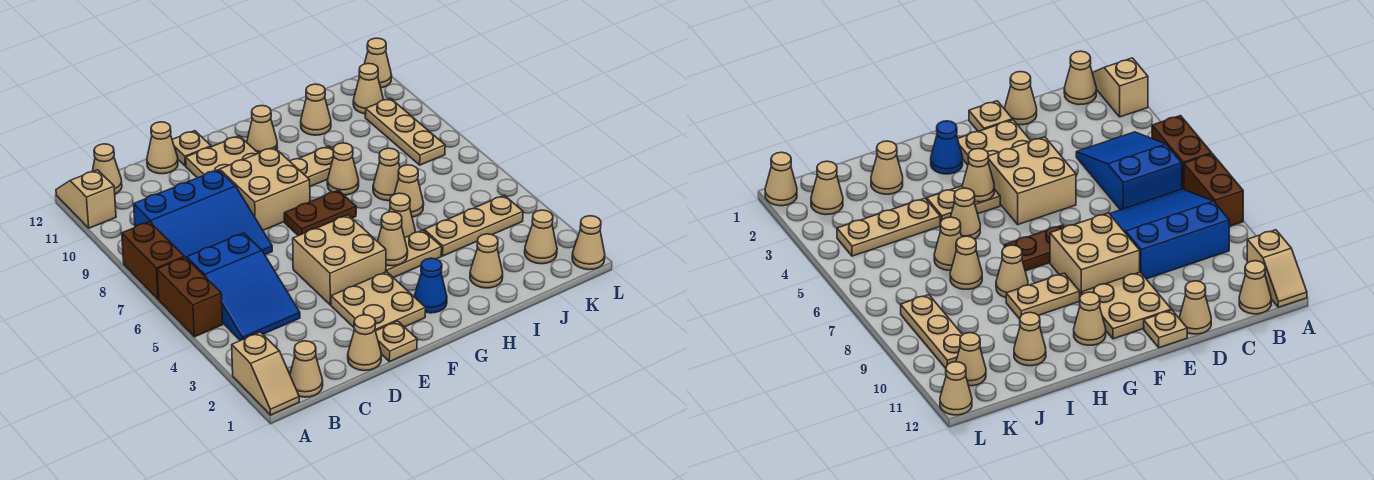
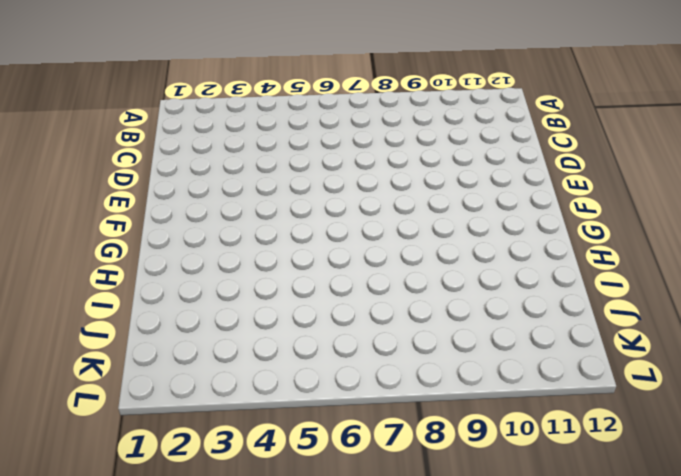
none -> tan slope A1:A2 level 1 top 2
none -> brown brick A5:A6 level 1
none -> brown brick A7:A8 level 1
none -> tan slope A11:A12 level 1 top 11

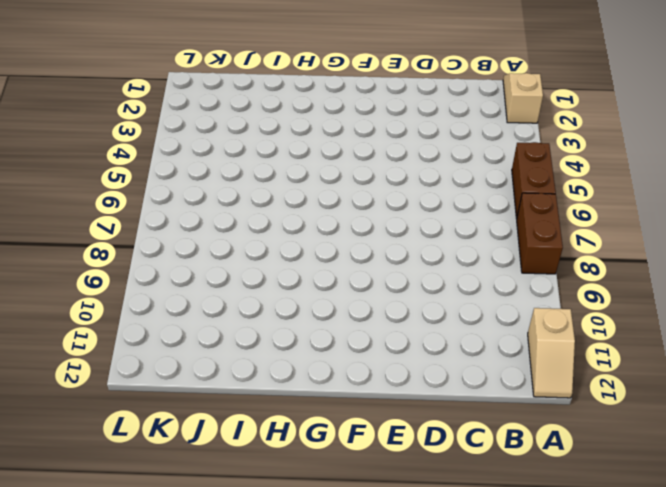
none -> tan cone B1 level 1
none -> blue slope B4:C6 level 1 top 6
none -> blue slope B7:D9 level 1 top 9
none -> tan cone B12 level 1

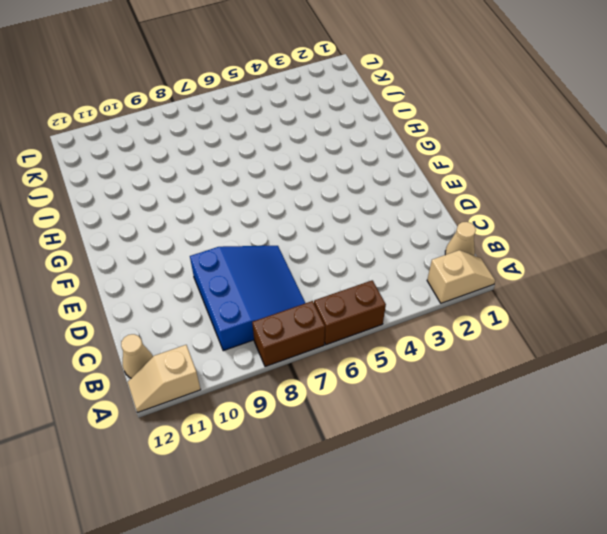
none -> blue slope B4:C6 level 1 top 6
none -> tan cone D1 level 1
none -> tan cone D12 level 1
none -> tan plate E1 level 1

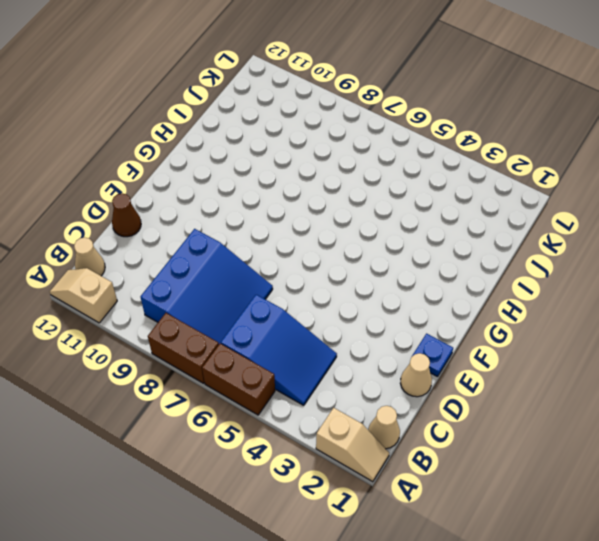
brown cone D12 level 1 -> tan cone D12 level 1
blue plate E1 level 1 -> tan plate E1 level 1
none -> tan plate E2:F3 level 1
none -> tan brick E4:F5 level 1
none -> tan brick E8:F9 level 1
none -> tan plate E10:F11 level 1

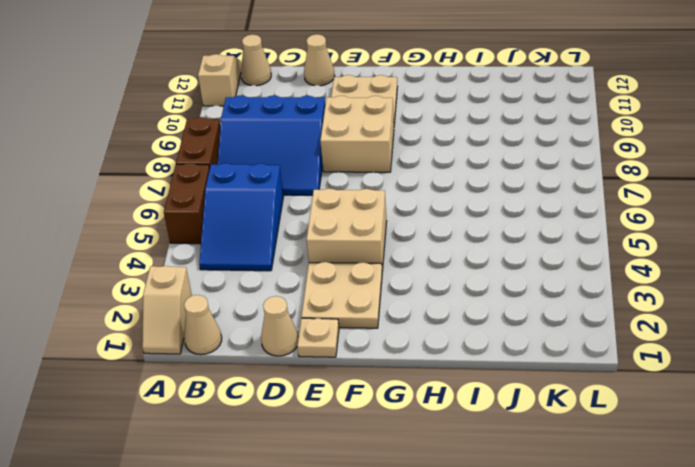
none -> tan plate E12 level 1
none -> brown plate F7:G7 level 1
none -> blue cone G2 level 1
none -> tan plate G4:H4 level 1

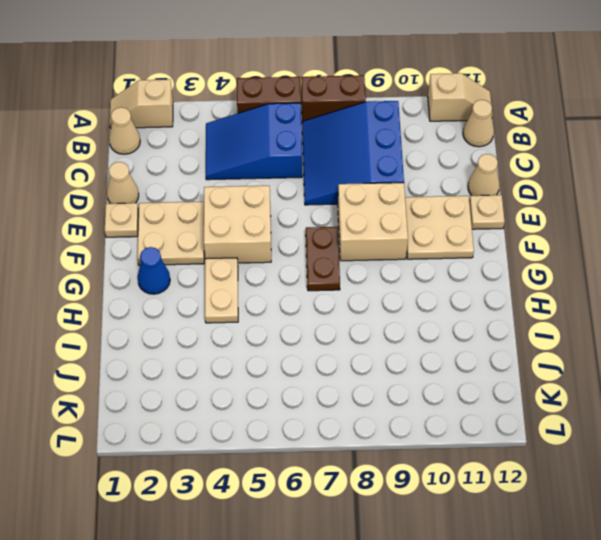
none -> tan plate G9:H9 level 1
none -> tan cone G11 level 1
none -> tan cone H5 level 1
none -> tan cone H8 level 1

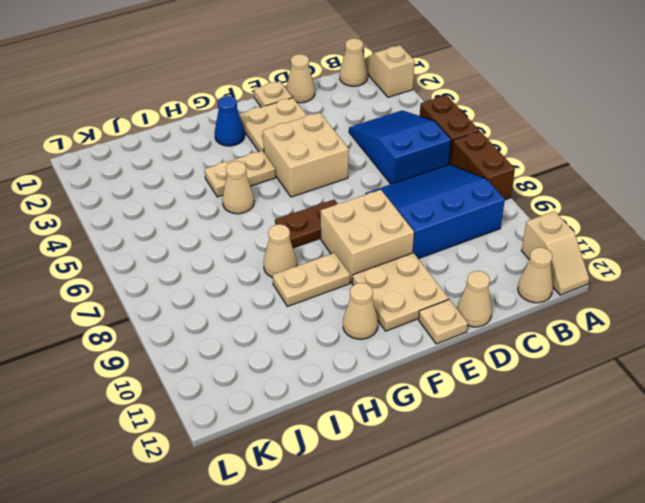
none -> tan cone I2 level 1
none -> tan plate I4:K4 level 1
none -> tan cone I6 level 1
none -> tan cone I7 level 1

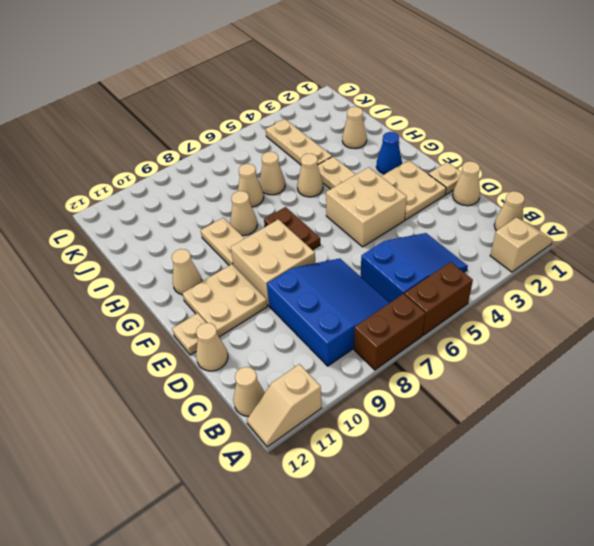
none -> tan cone I11 level 1
none -> tan cone K2 level 1
none -> tan plate K8:K10 level 1
none -> tan cone K11 level 1

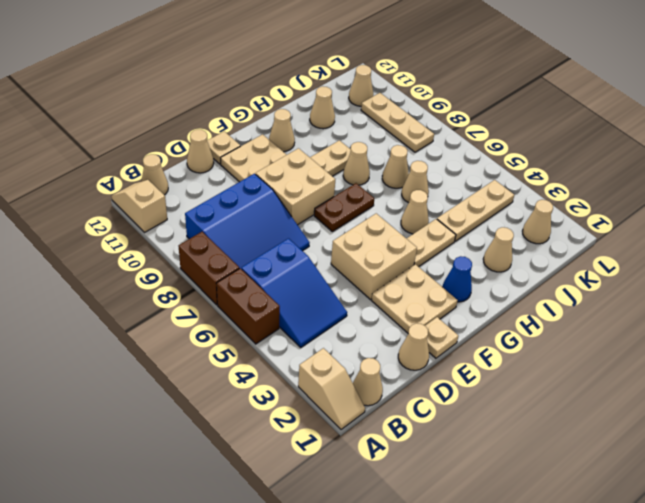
none -> tan cone L1 level 1
none -> tan cone L12 level 1
none -> tan cone G4 level 2

